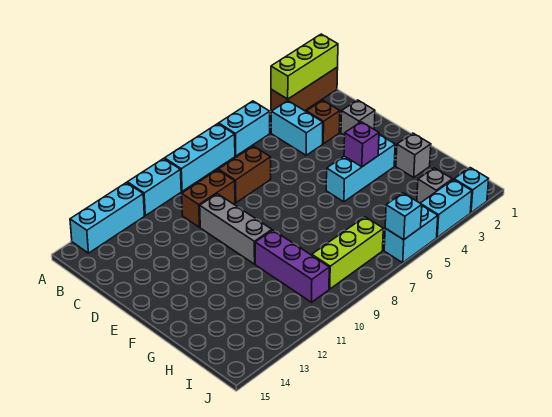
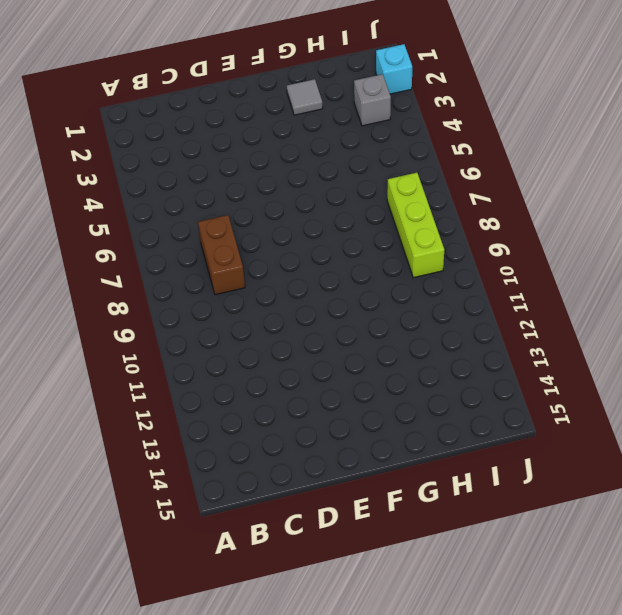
grey tile G2 level 1 -> grey brick G2 level 1
none -> brown brick A1:A3 level 1
none -> cyan brick A5:A6 level 1
none -> cyan brick A7:A9 level 1

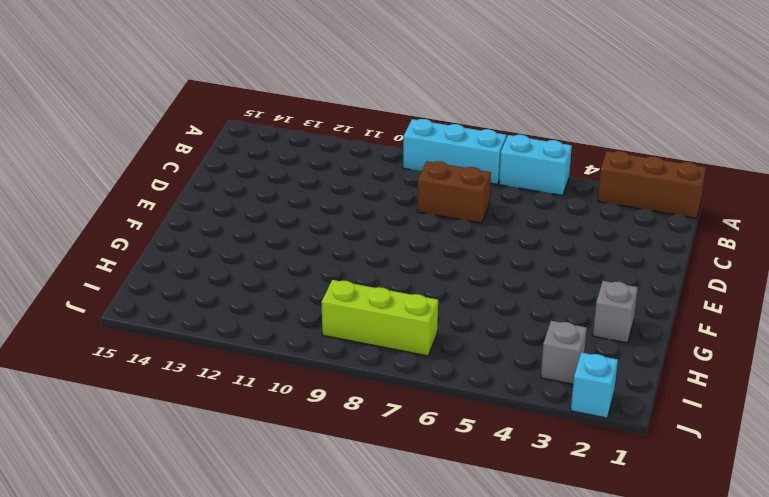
none -> cyan brick A10:A11 level 1
none -> cyan brick A12:A14 level 1
none -> cyan brick B4:C4 level 1

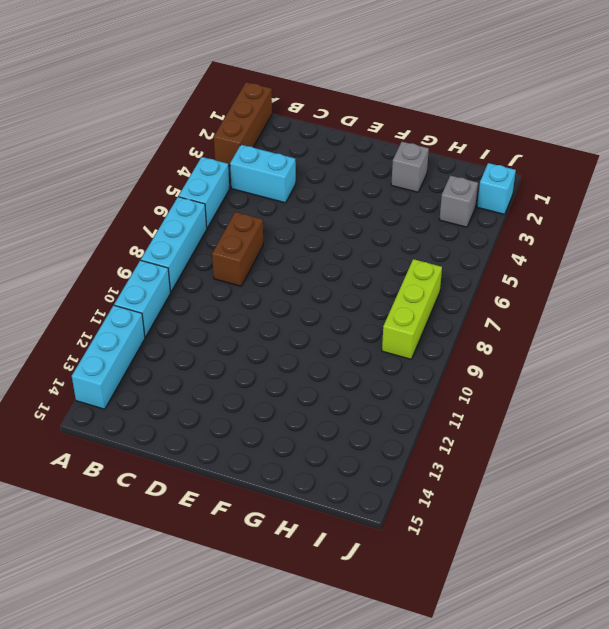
none -> brown brick C3 level 1
none -> brown brick C9:C10 level 1
none -> grey brick D2 level 1

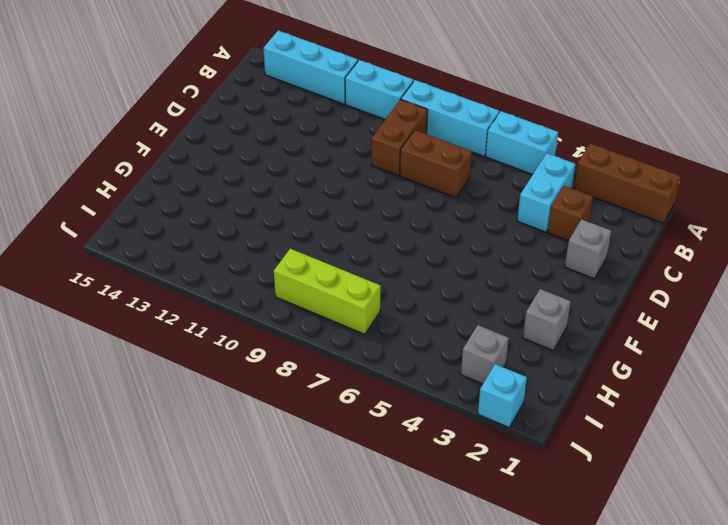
brown brick B9:C9 level 1 -> brown brick C9:C10 level 1
none -> grey brick D10:F10 level 1
none -> cyan brick F3:F5 level 1
none -> purple brick G10:I10 level 1

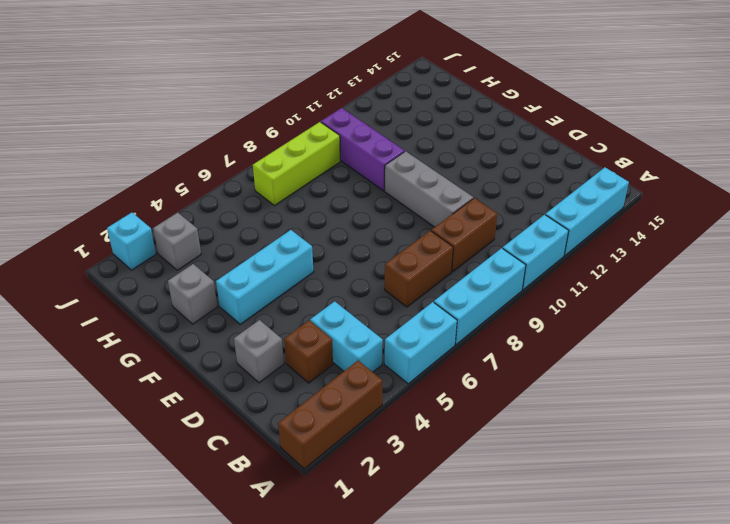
none -> cyan brick J3:J4 level 1
none -> cyan brick J5:J6 level 1
none -> lime brick A1:A3 level 2

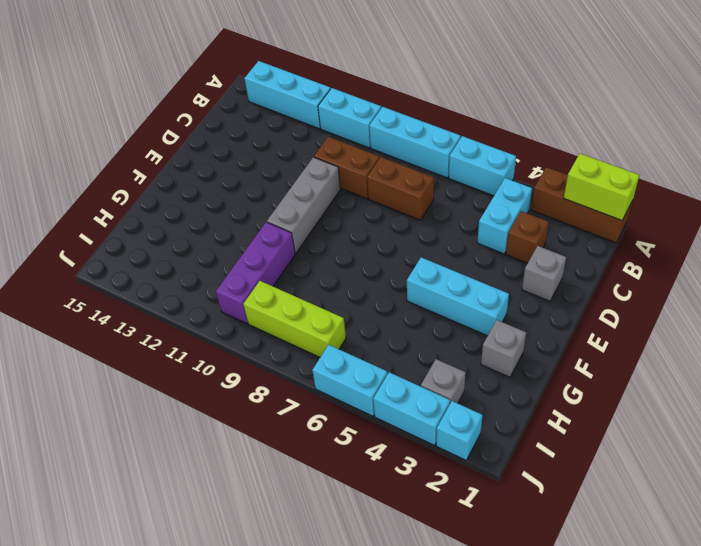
lime brick A1:A2 level 2 -> lime brick A1:A3 level 2
none -> purple brick F4 level 2
none -> cyan brick J6 level 2

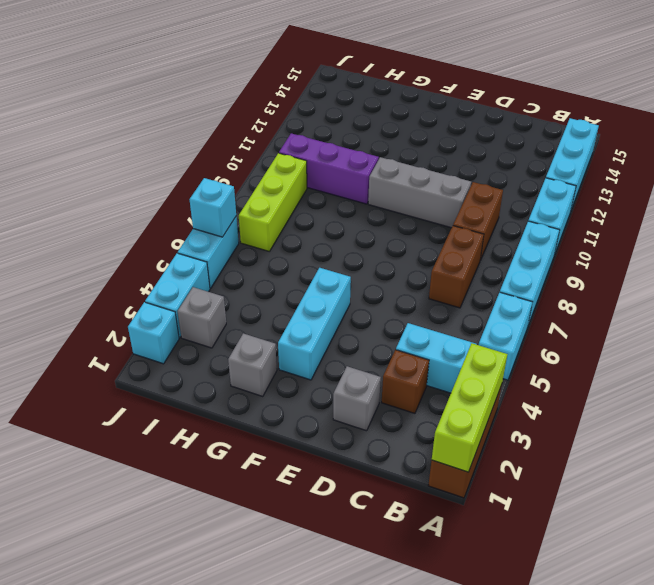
none -> purple brick F4 level 2

